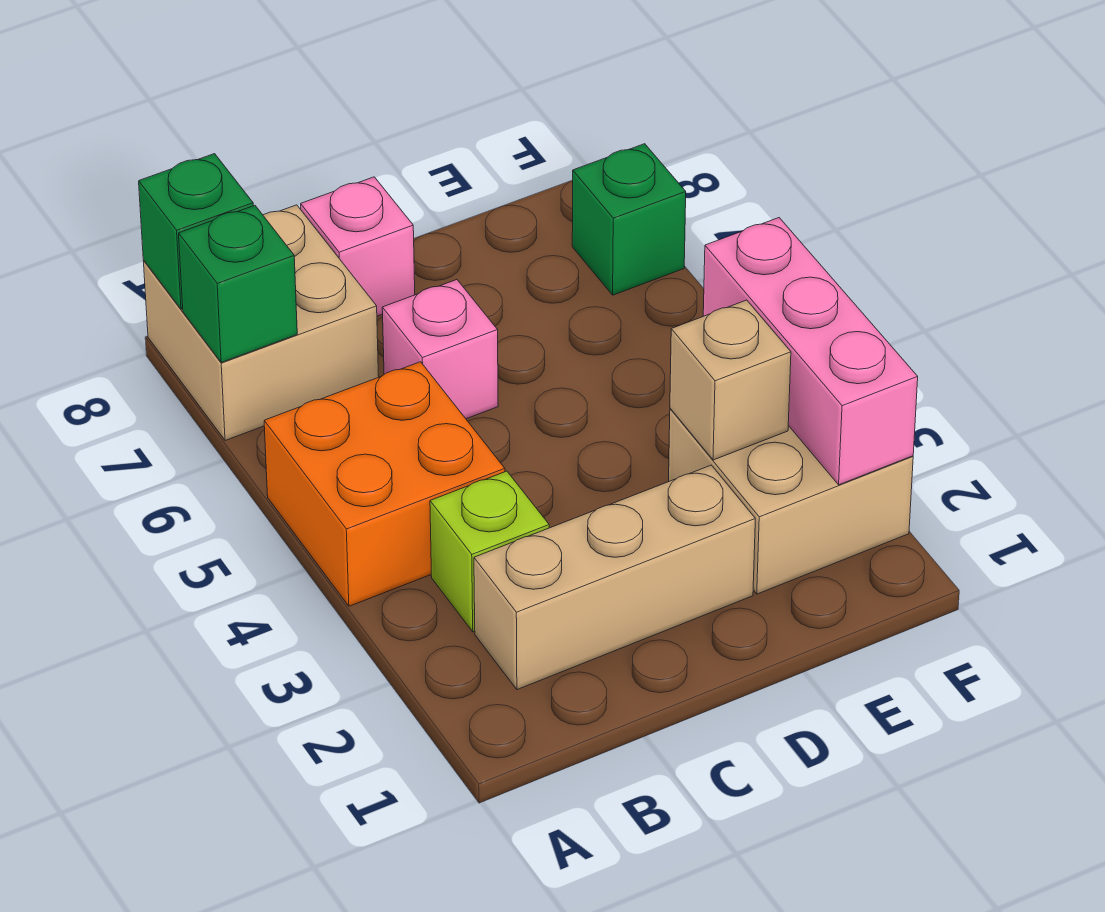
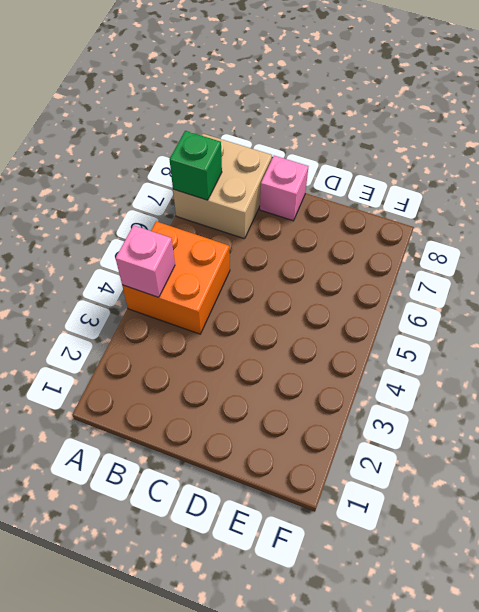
pink brick A4 level 2 -> pink brick C6 level 1
none -> tan brick B2:D2 level 1
none -> lime brick B3 level 1
none -> tan brick E2:F3 level 1

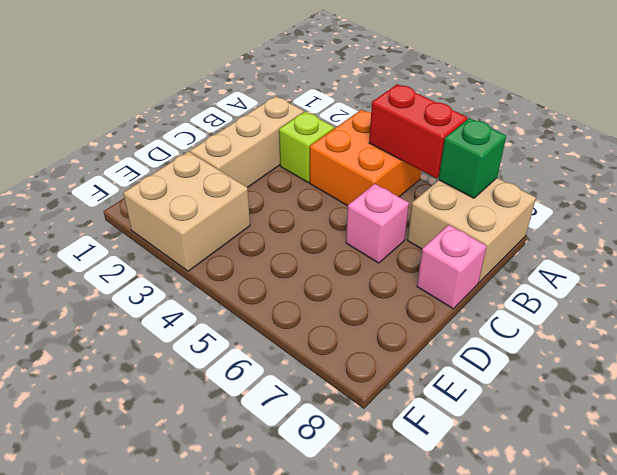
red brick A5:A6 level 2 -> none
none -> green brick F7 level 1
none -> green brick A8 level 2
none -> tan brick E3 level 2

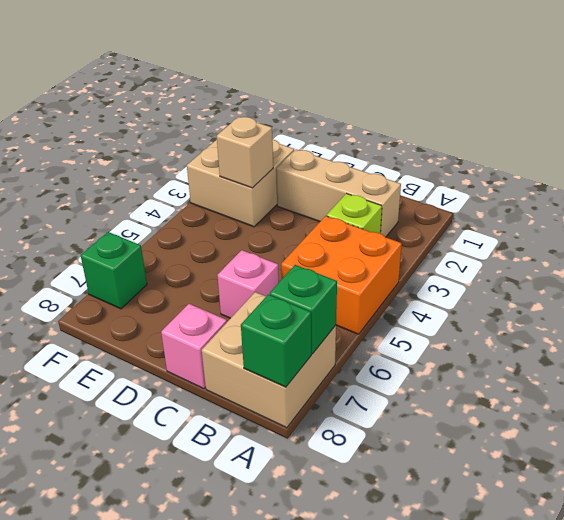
none -> pink brick F2:F4 level 2

